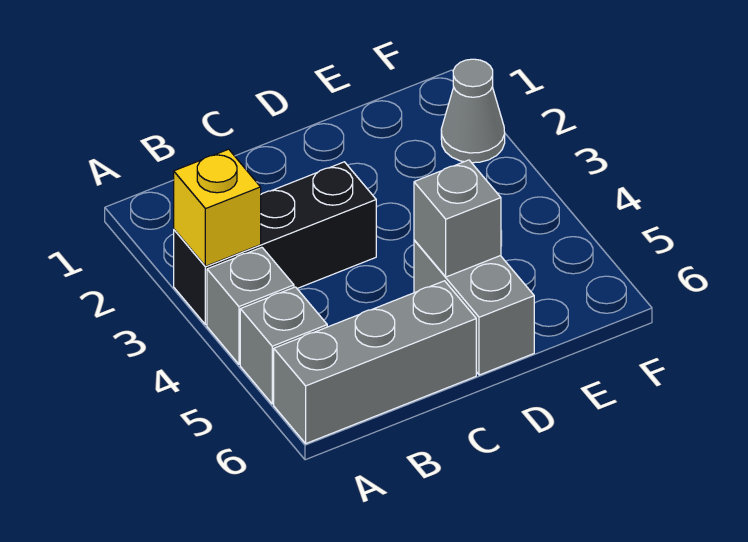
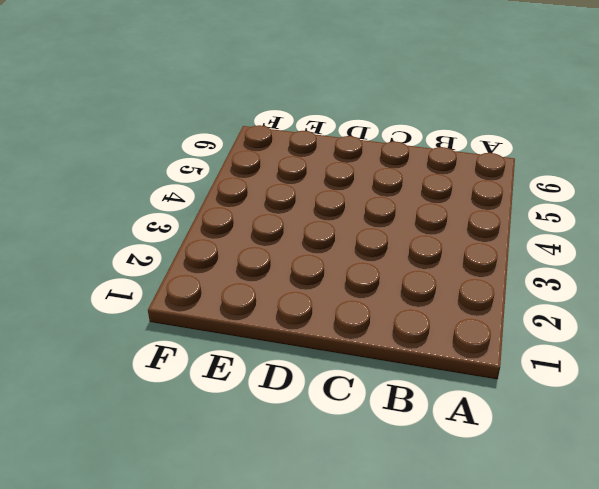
none -> black brick A3:C3 level 1
none -> grey brick A4 level 1

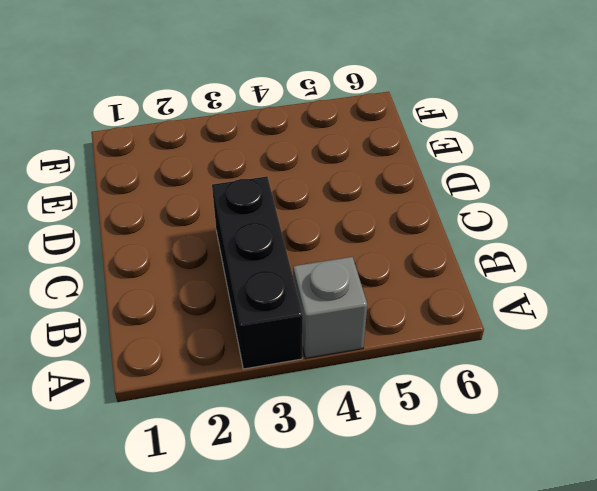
none -> grey brick A5 level 1
none -> grey brick A6:C6 level 1

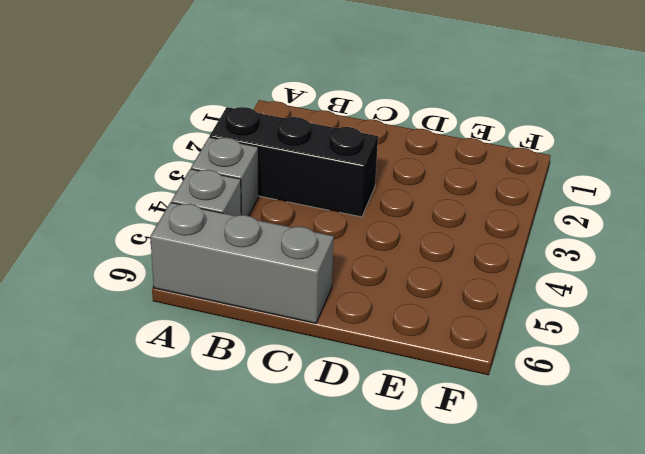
none -> grey brick D5:D6 level 1
none -> grey cone F2 level 1

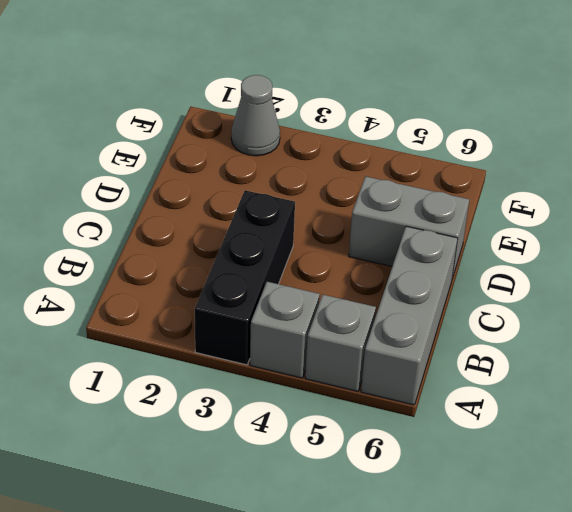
none -> yellow brick A3 level 2
none -> grey brick D5 level 2

